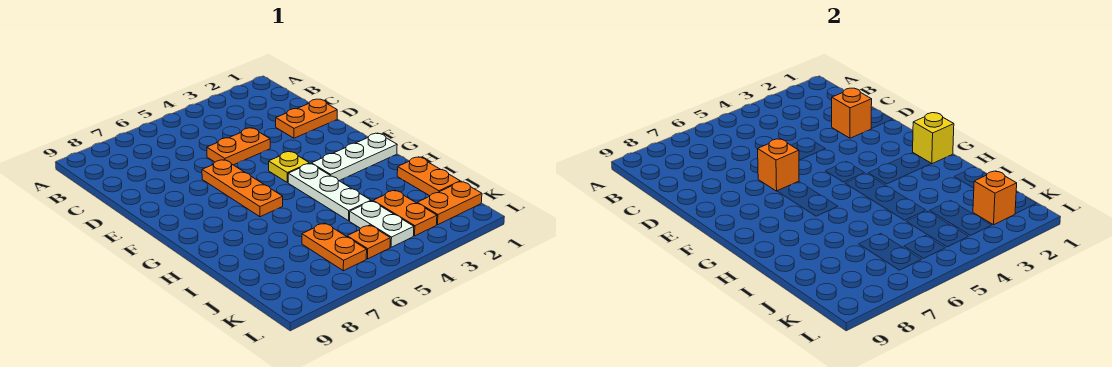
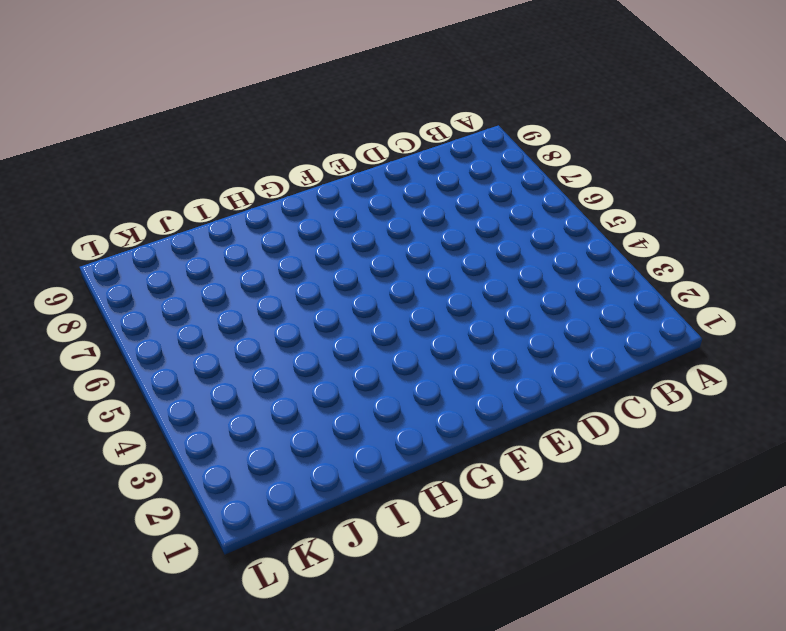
none -> orange plate D1:D2 level 1
none -> orange plate D4:D5 level 1
none -> orange plate E6:G6 level 1

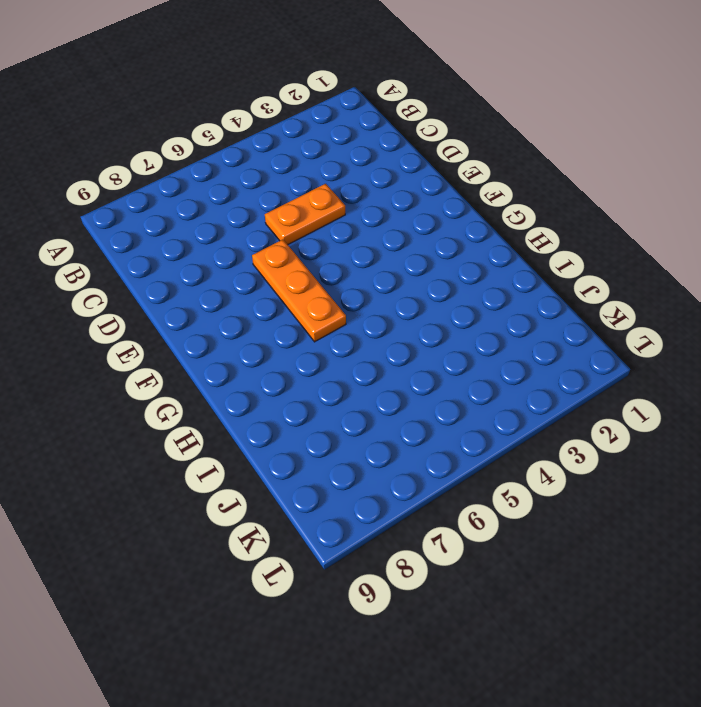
none -> orange plate D1:D2 level 1
none -> yellow plate F4 level 1
none -> white plate G1:G3 level 1

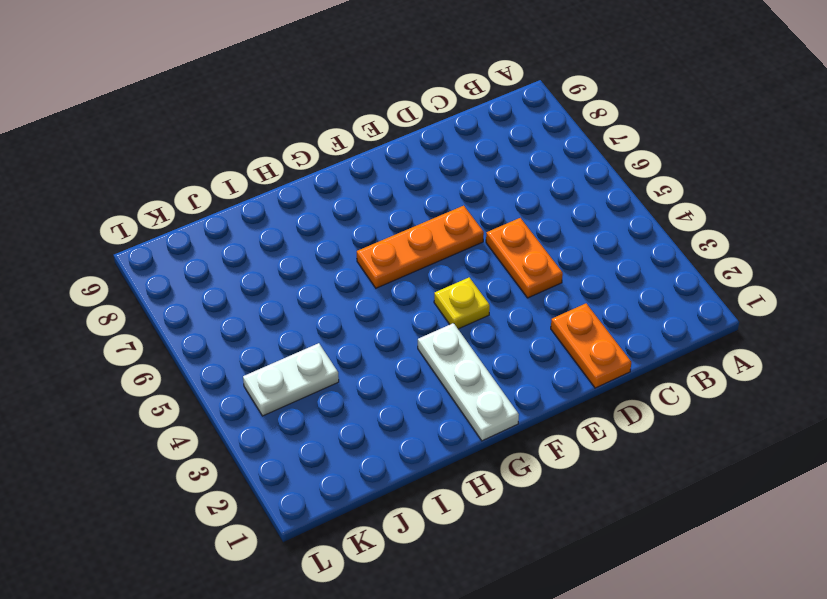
none -> white plate G4:I4 level 1
none -> orange plate I1:J1 level 1
none -> orange plate J3:K3 level 1

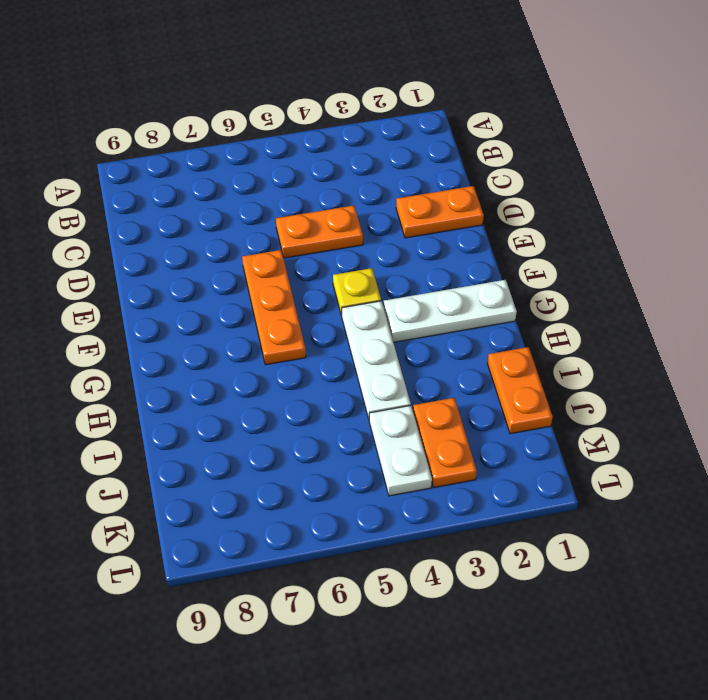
none -> orange plate J6:K6 level 1
none -> orange plate K1:K2 level 1
none -> orange plate K5 level 1

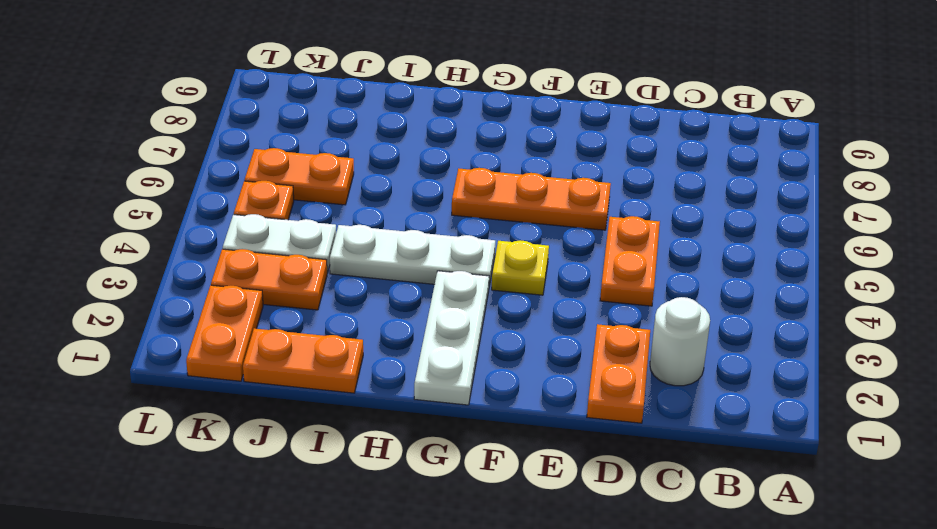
white round brick C2 level 1 -> none
none -> orange brick D2 level 2
none -> orange brick E6 level 2
none -> yellow brick G1 level 2

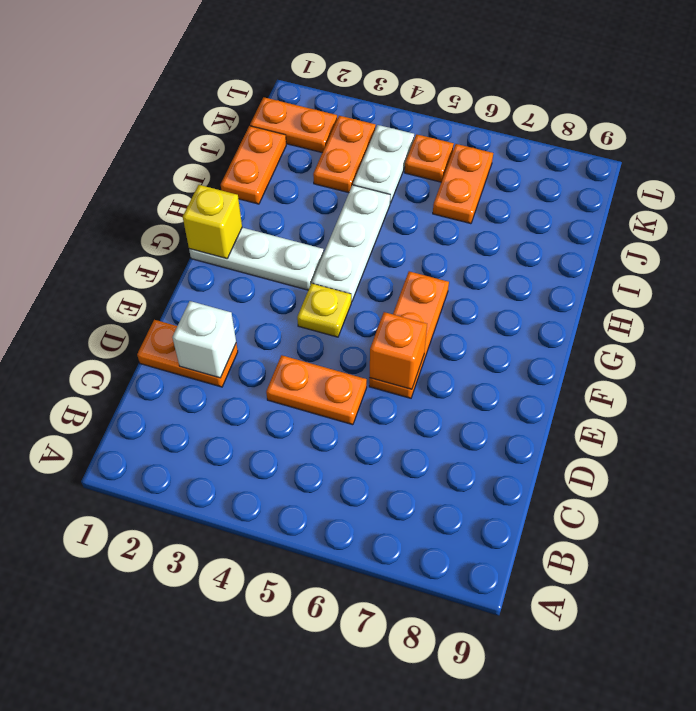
white brick D2 level 2 -> orange brick D2 level 2
none -> orange brick K2 level 2

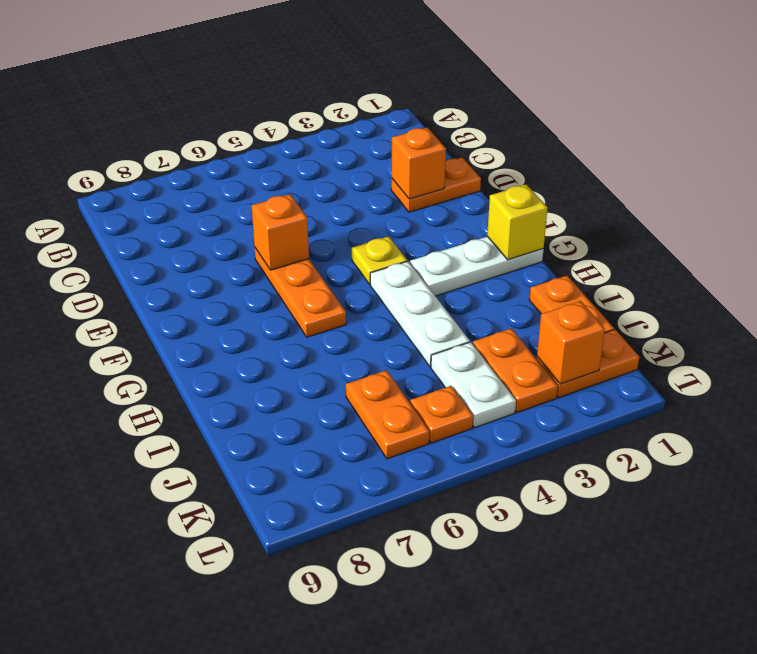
none -> orange plate D4:D5 level 1

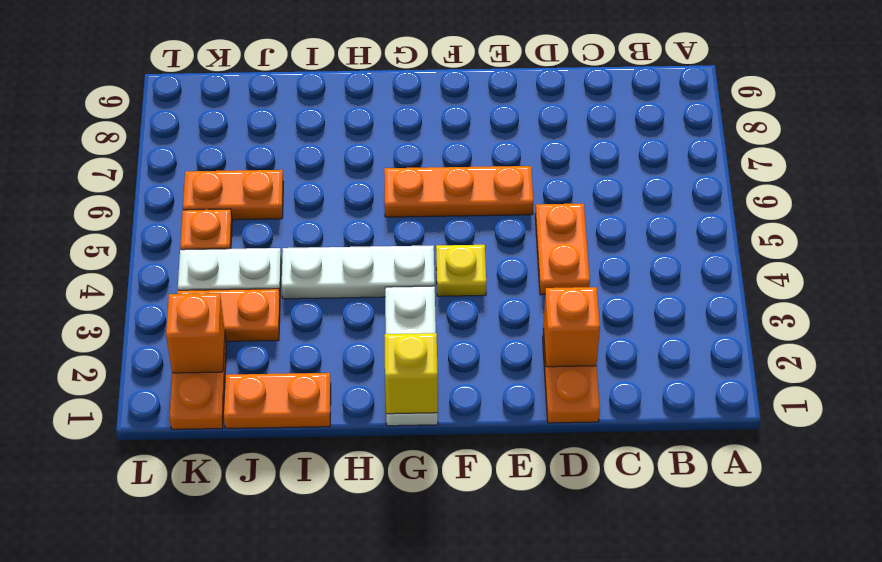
none -> orange brick E6 level 2

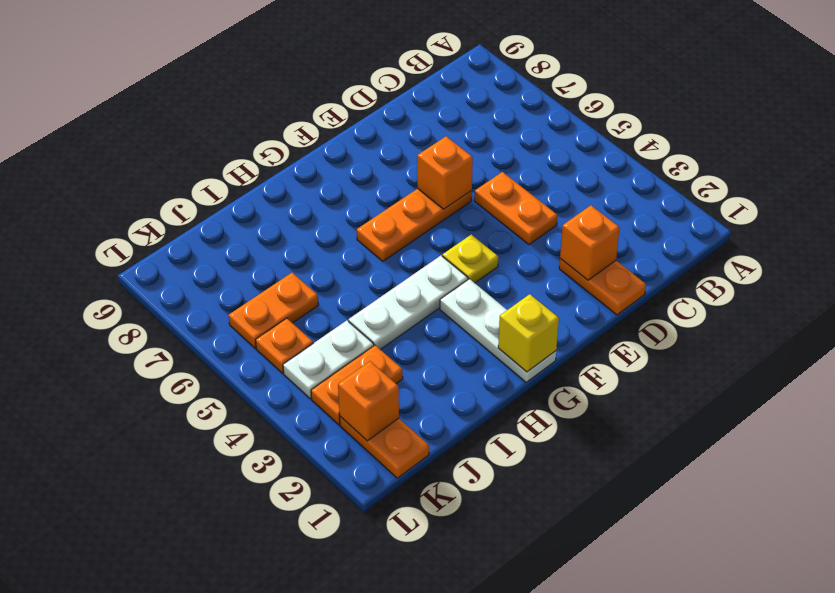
none -> orange plate I1:J1 level 1

